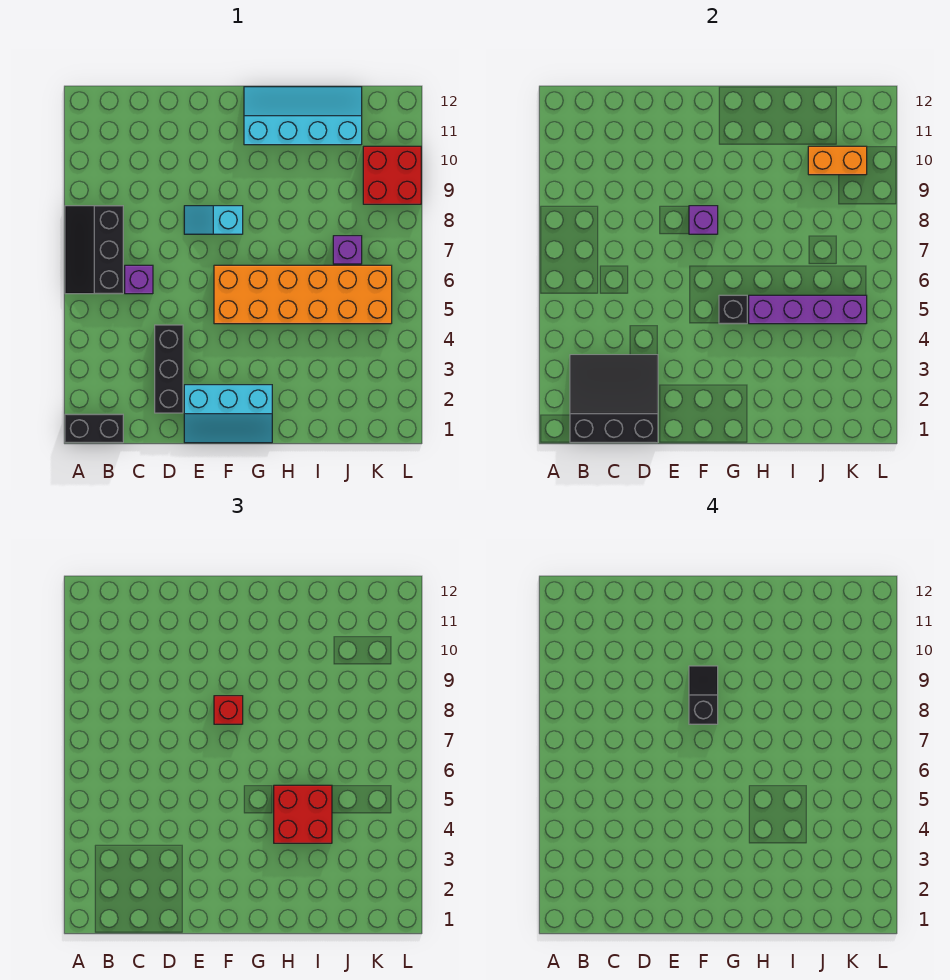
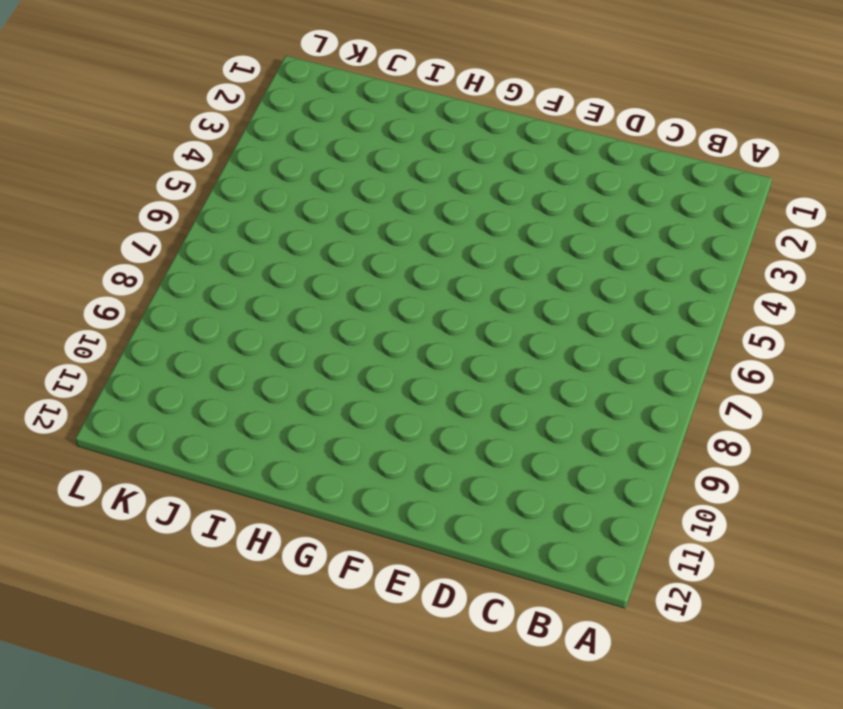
none -> black brick A1:B1 level 1
none -> black slope A6:B8 level 1 top B
none -> purple brick C6 level 1

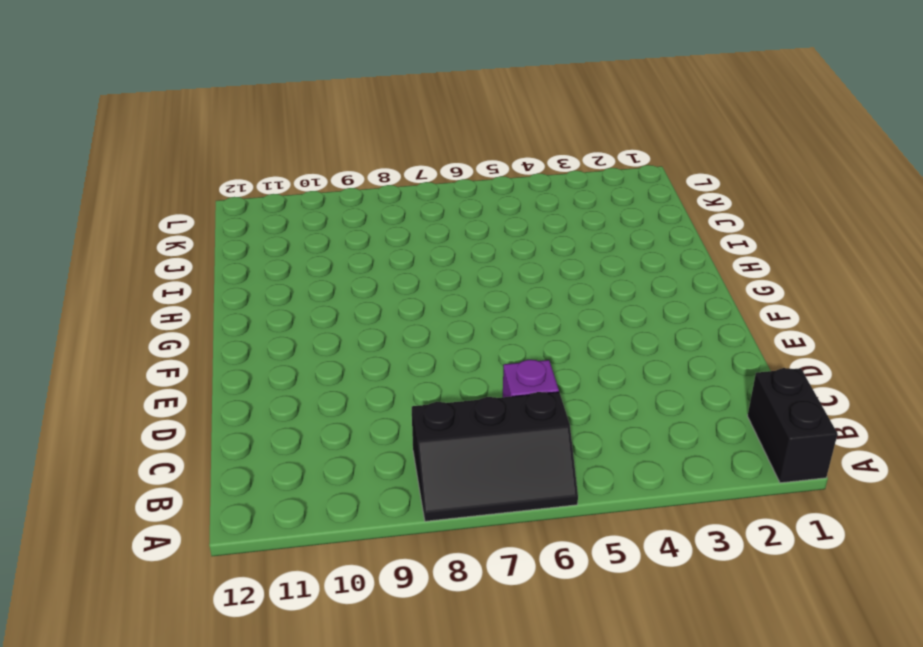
none -> black brick D2:D4 level 1
none -> cyan slope E1:G2 level 1 top 2
none -> cyan slope E8:F8 level 1 top F

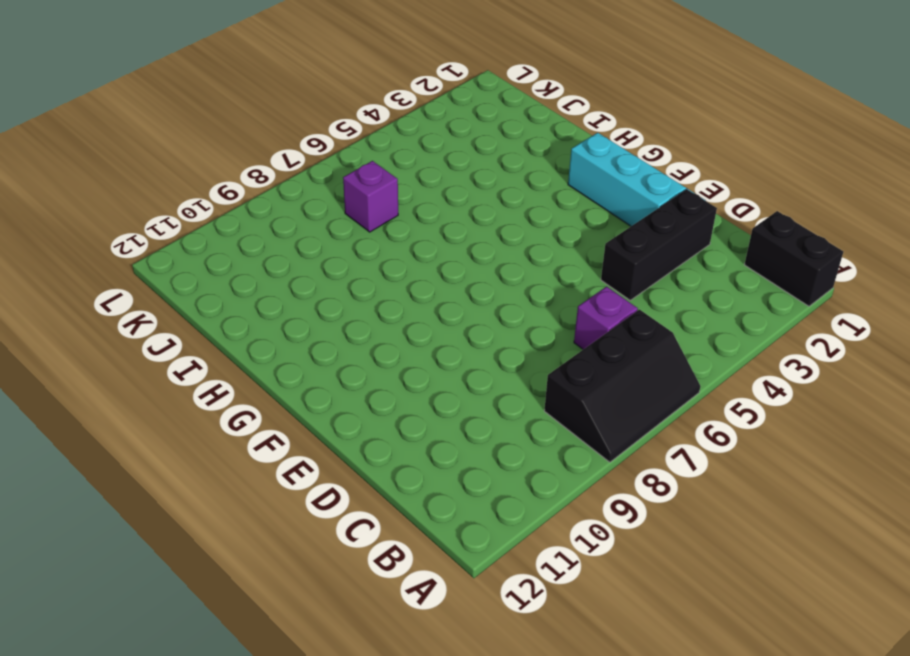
none -> cyan slope E8:F8 level 1 top F
none -> orange brick F5:K6 level 1
none -> cyan slope G11:J12 level 1 top 11

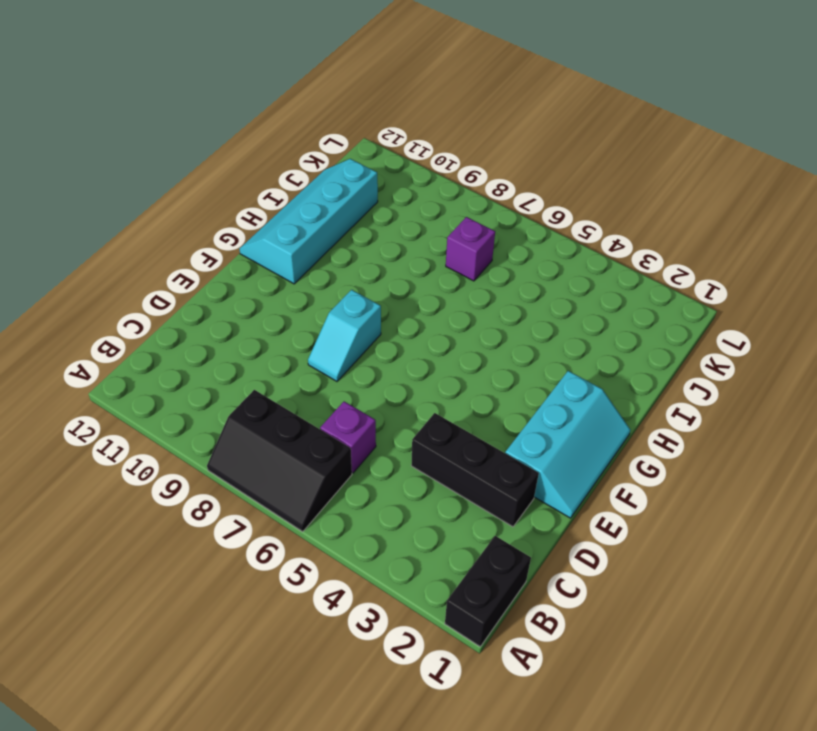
none -> orange brick F5:K6 level 1
none -> red brick K9:L10 level 1
none -> black slope B1:D3 level 2 top 1

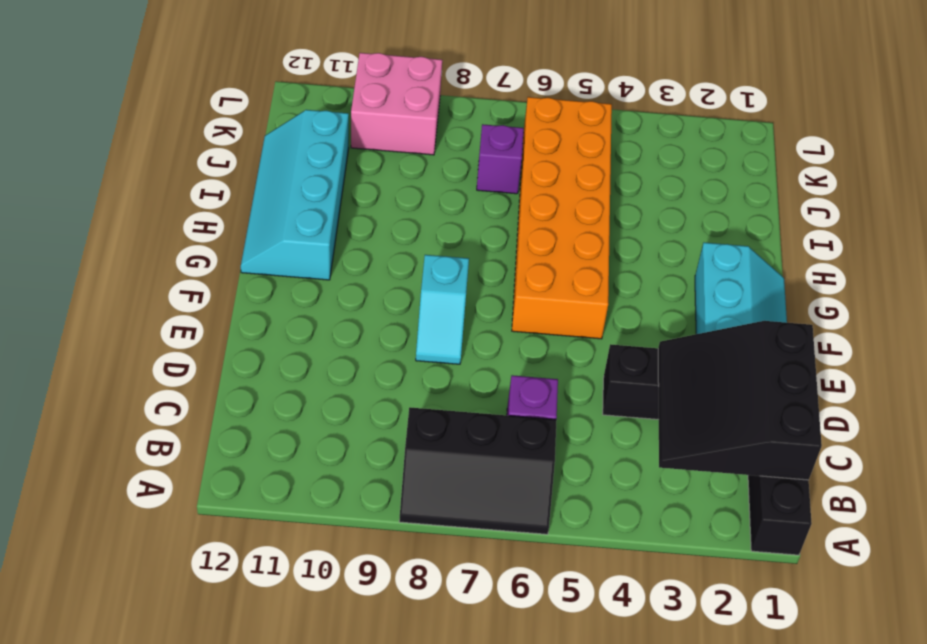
pink brick K9:L10 level 1 -> red brick K9:L10 level 1
none -> purple brick F8 level 2
none -> black brick G5 level 2
none -> purple brick H5:K5 level 2

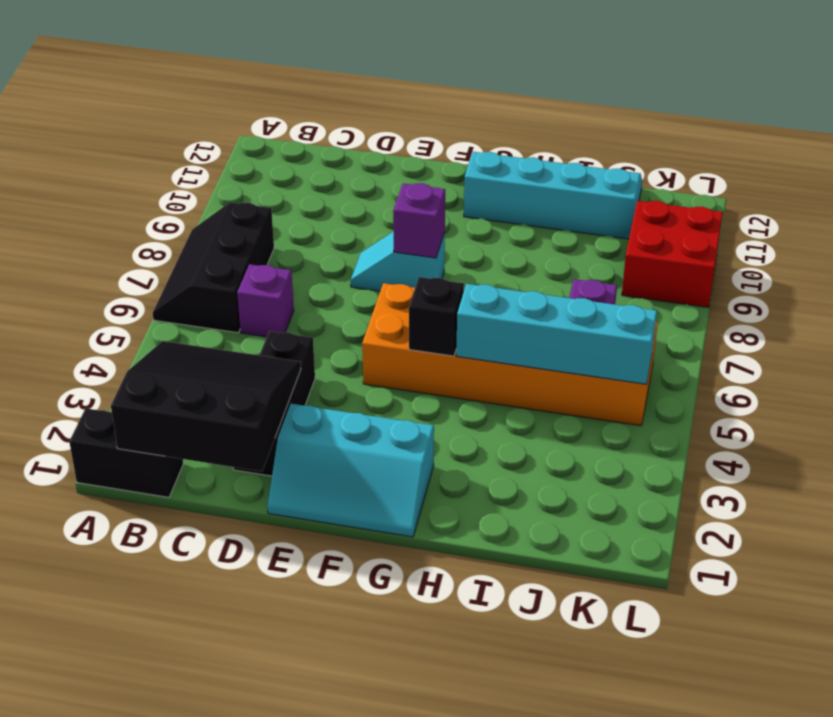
cyan brick H5:K5 level 2 -> purple brick H5:K5 level 2
none -> orange brick J10:K10 level 2
none -> red brick F8 level 3
none -> red brick H4:I5 level 3

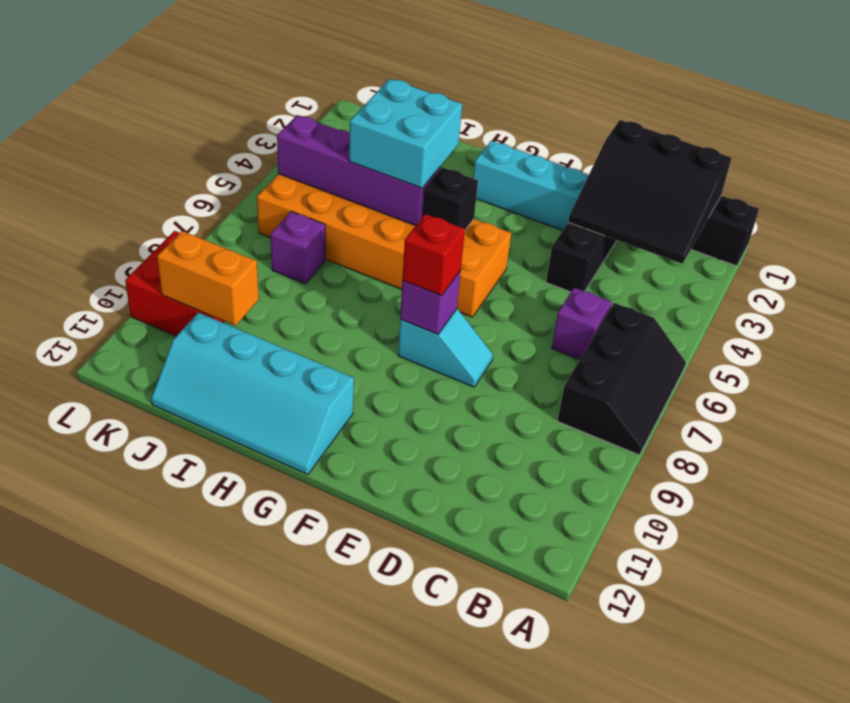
cyan brick H4:I5 level 3 -> red brick H4:I5 level 3
none -> black slope F8:F9 level 4 top 8

